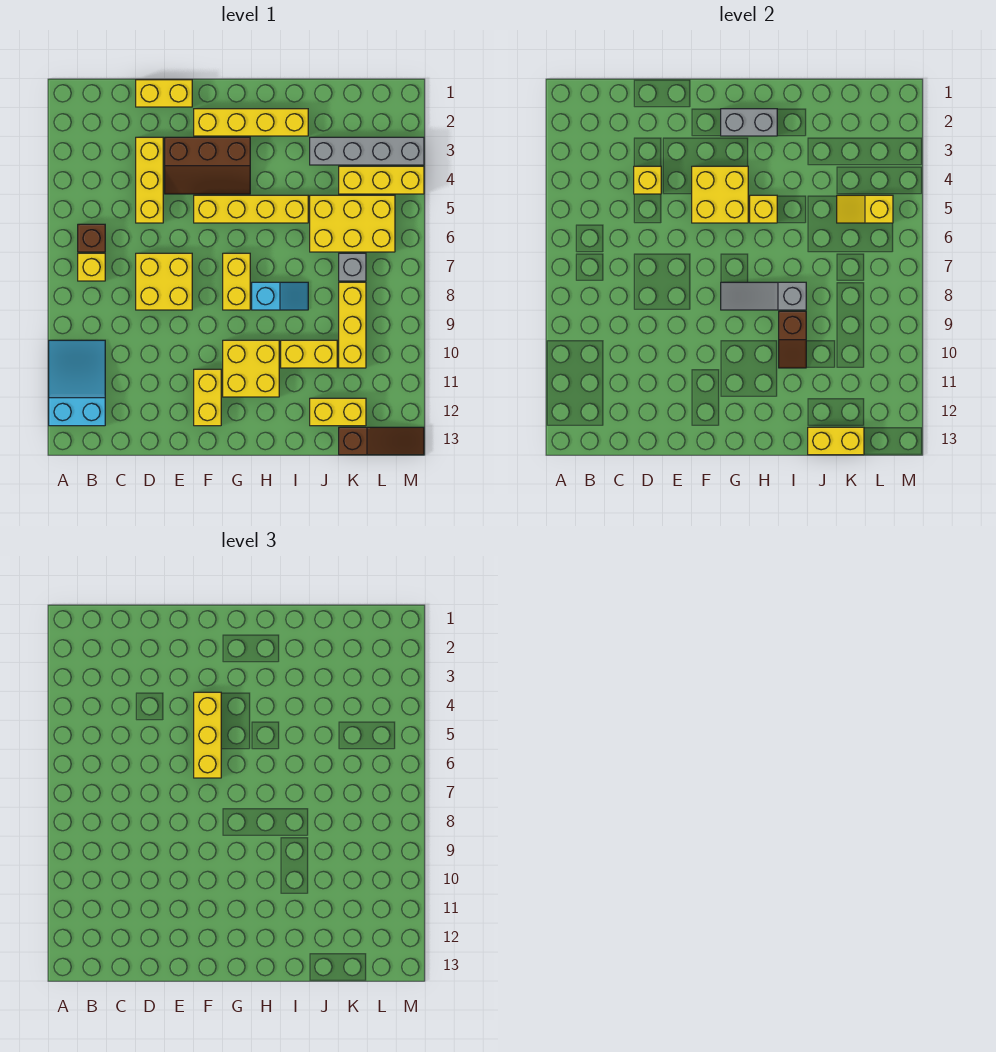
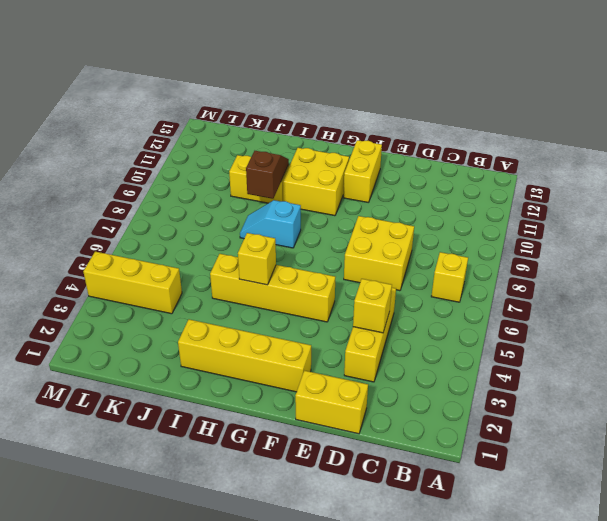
none -> cyan slope A10:B12 level 1 top 12
none -> brown brick B6 level 1
none -> brown slope E3:G4 level 1 top 3
none -> yellow brick G7:G8 level 1

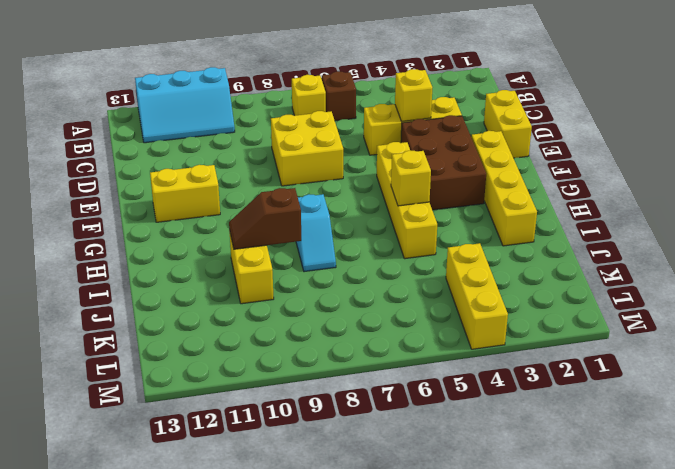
cyan slope A10:B12 level 1 top A -> cyan slope A10:B12 level 1 top 12
brown brick E3:G4 level 1 -> brown slope E3:G4 level 1 top 3
none -> yellow brick G7:G8 level 1
none -> yellow brick G10:H11 level 1
none -> grey brick J3:M3 level 1
none -> yellow brick J5:L6 level 1

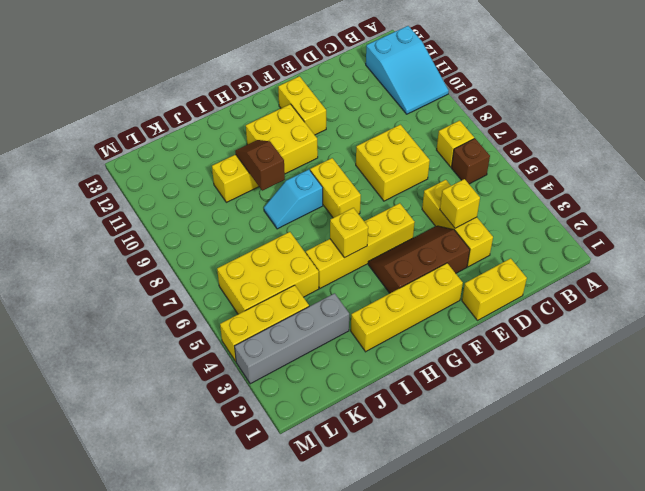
none -> yellow brick J12:K12 level 1
none -> grey brick K7 level 1
none -> yellow brick K8:K10 level 1
none -> brown slope K13:M13 level 1 top K

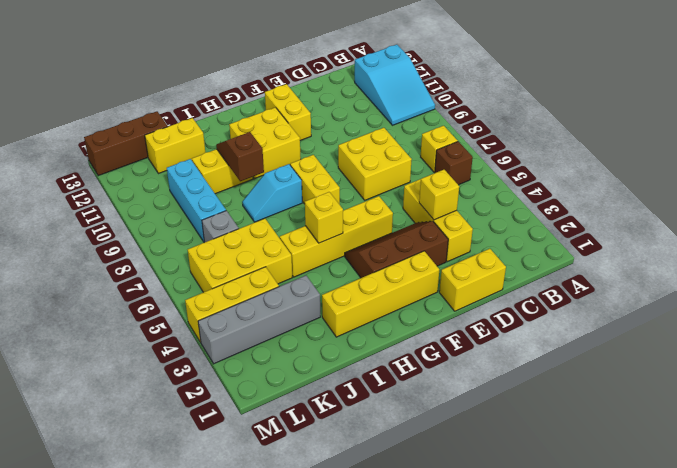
cyan brick K8:K10 level 1 -> yellow brick K8:K10 level 1
brown brick K13:M13 level 1 -> brown slope K13:M13 level 1 top K
none -> yellow brick F4:G5 level 2
none -> grey brick G2:H2 level 2
none -> grey slope G8:I8 level 2 top I
none -> yellow brick J13:K13 level 2

